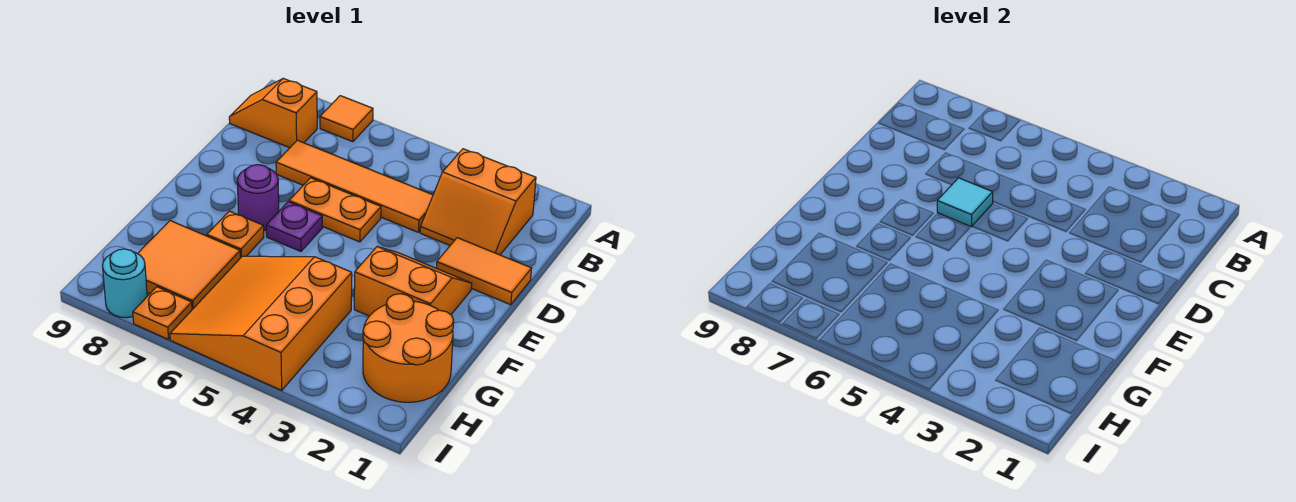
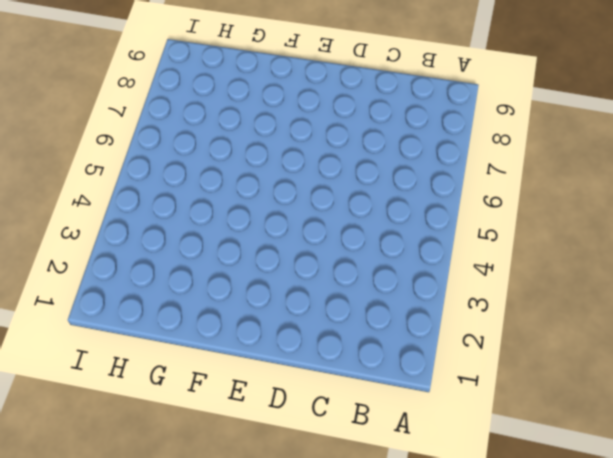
none -> orange tile A7 level 1
none -> orange slope B2:C3 level 1 top B
none -> orange slope B8:B9 level 1 top 8

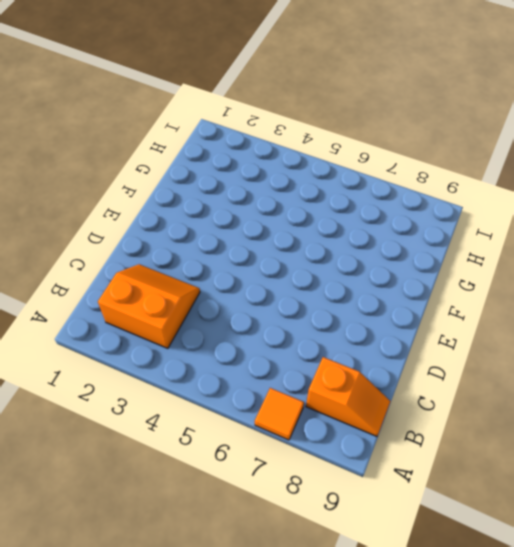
none -> orange tile C4:C7 level 1
none -> orange tile D1:D2 level 1
none -> orange plate D5:D6 level 1

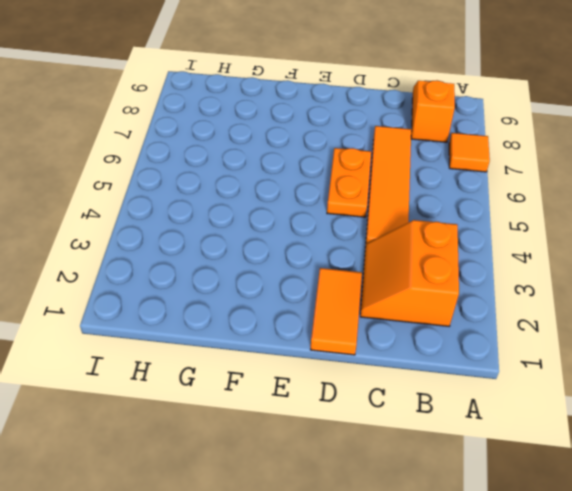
none -> orange slope E2:F3 level 1 top F
none -> purple plate E6 level 1
none -> purple round brick E7 level 1

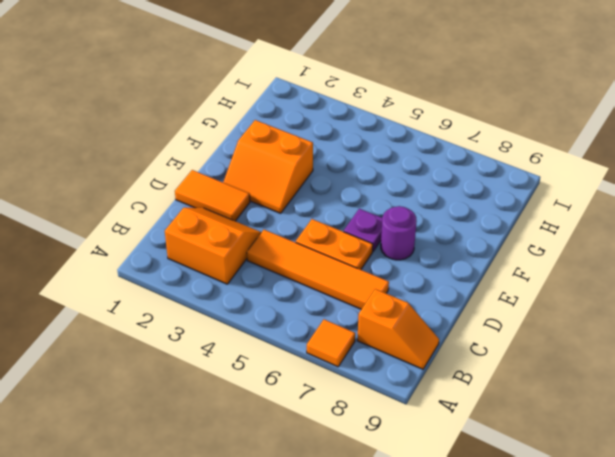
none -> orange plate F7 level 1
none -> orange round brick G1:H2 level 1
none -> orange slope G4:I6 level 1 top 4

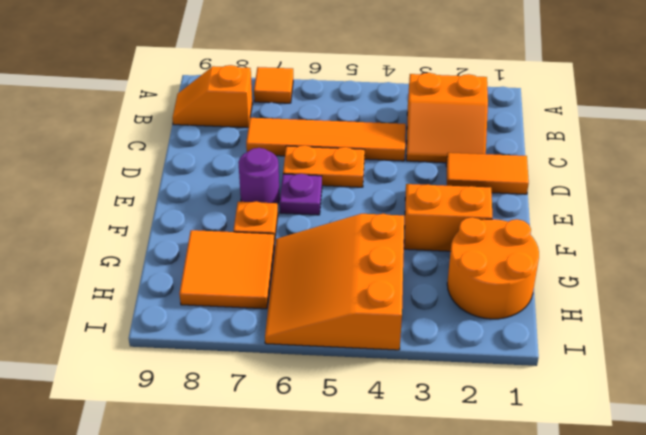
none -> orange plate I7 level 1
none -> cyan round brick I8 level 1
none -> cyan tile D6 level 2

